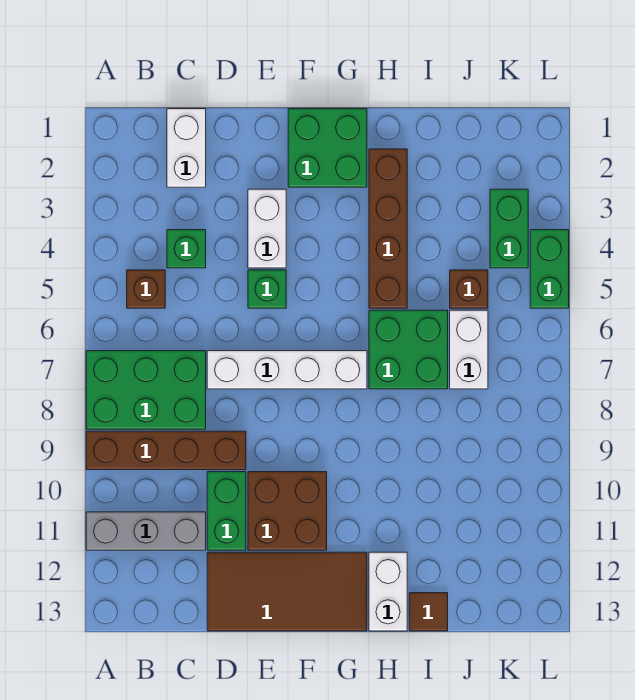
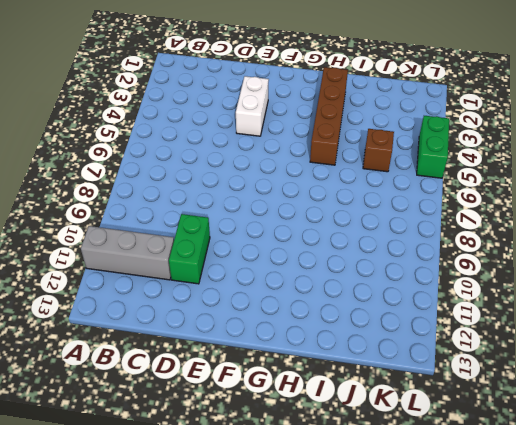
none -> green brick A7:C8 level 1
none -> brown brick A9:D9 level 1
none -> brown brick B5 level 1

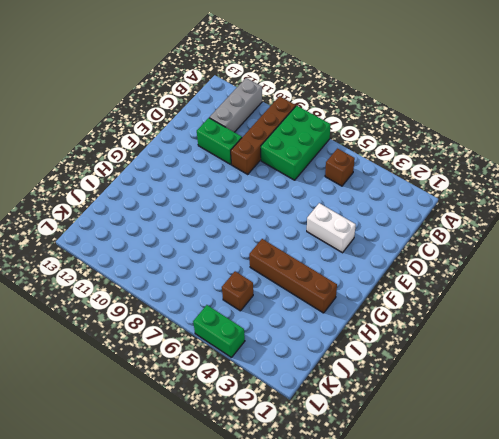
none -> white brick C1:C2 level 1
none -> green brick C4 level 1
none -> white brick D7:G7 level 1

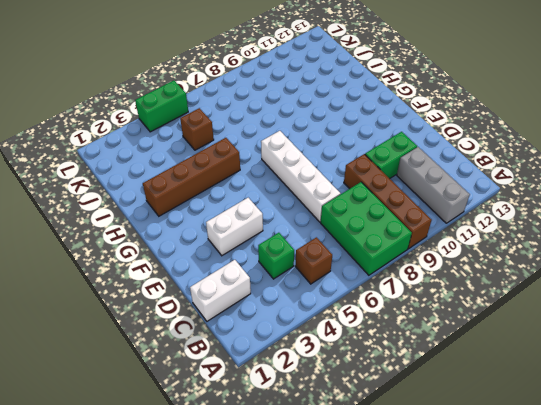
none -> brown tile D12:G13 level 1
none -> green brick E5 level 1
none -> brown brick E10:F11 level 1

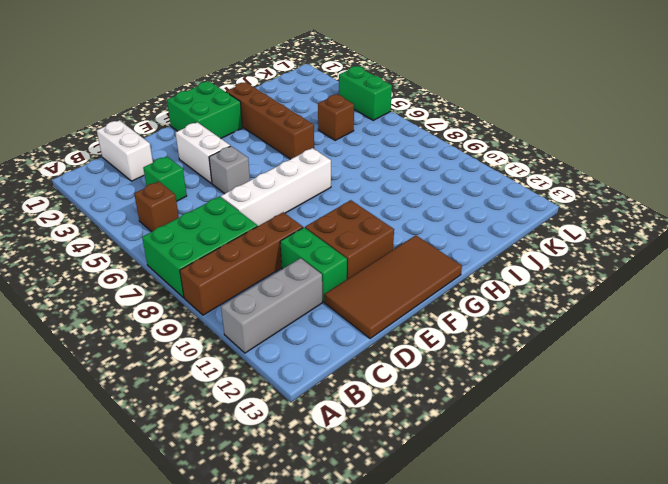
grey brick E5 level 1 -> green brick E5 level 1
none -> green brick H6:I7 level 1
none -> white brick H12:H13 level 1
none -> brown tile I13 level 1

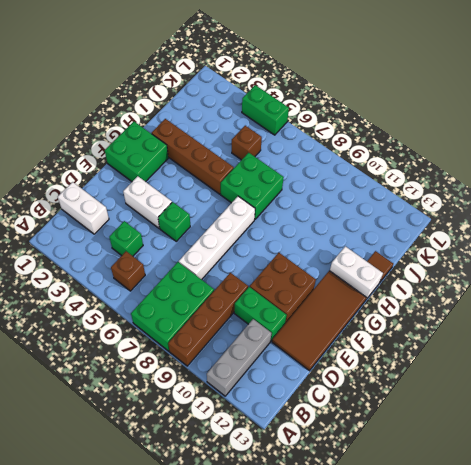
none -> white brick J6:J7 level 1
none -> green brick K3:K4 level 1

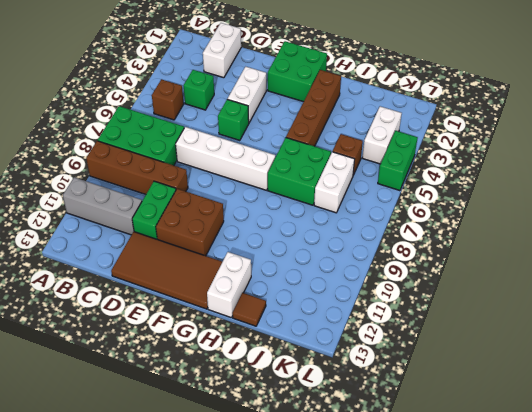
white brick K3:K4 level 1 -> green brick K3:K4 level 1

